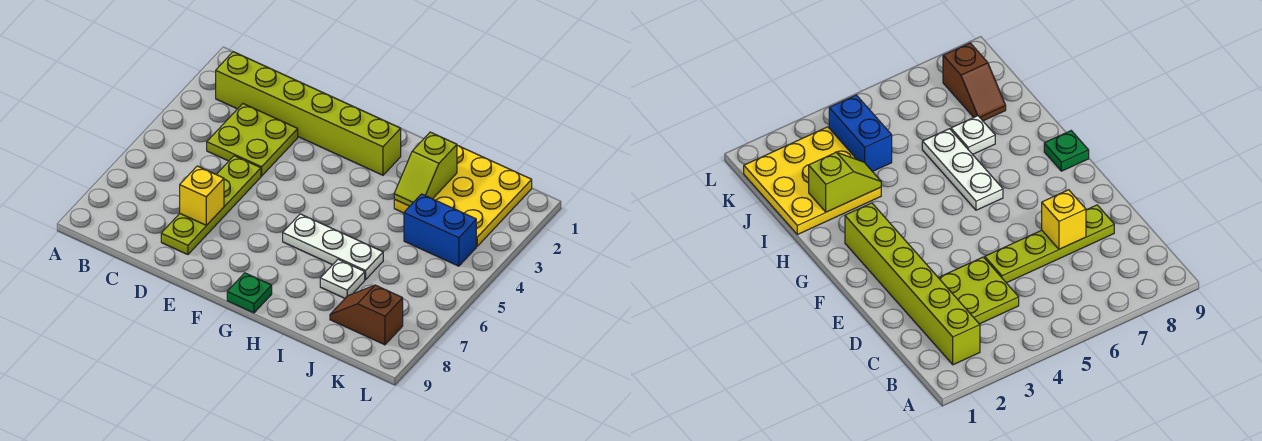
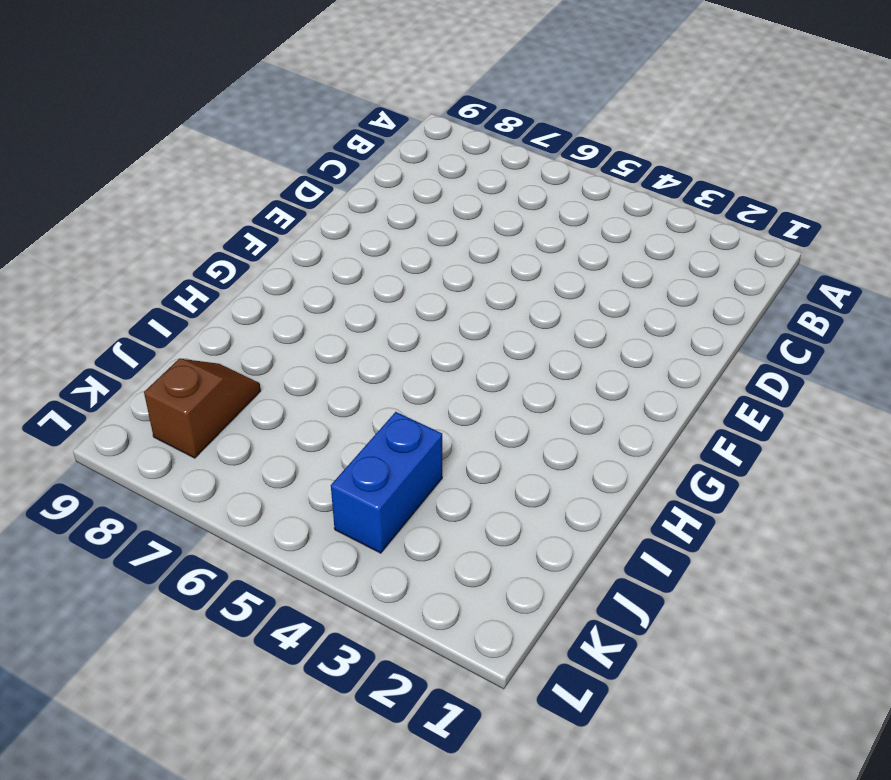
none -> lime brick B2:G2 level 1
none -> lime plate C3:D4 level 1

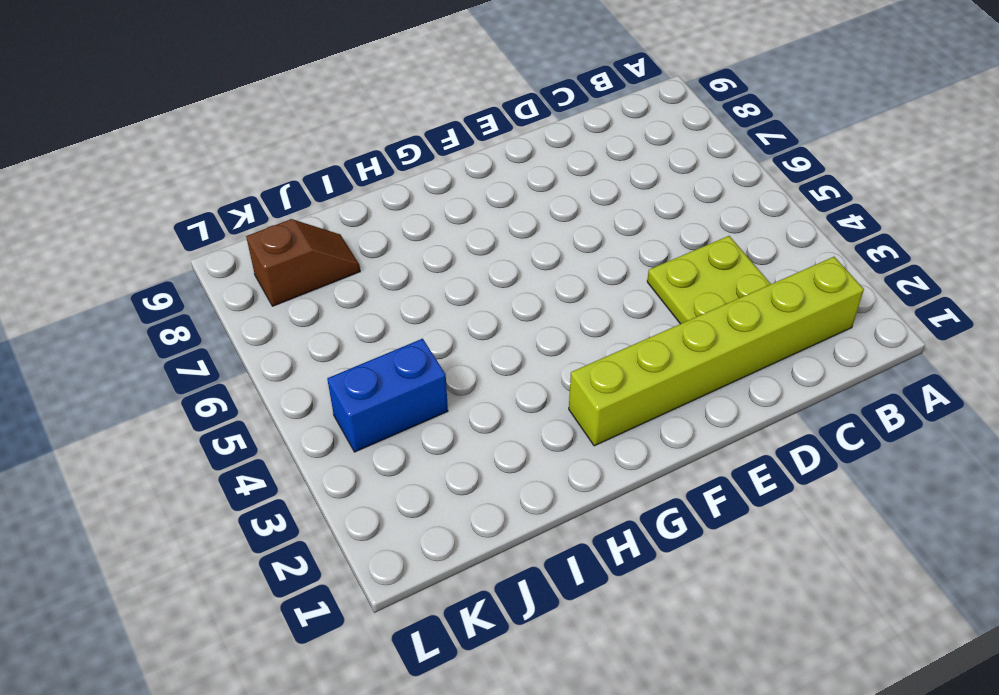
none -> lime plate D5:D8 level 1
none -> white plate G6:I6 level 1

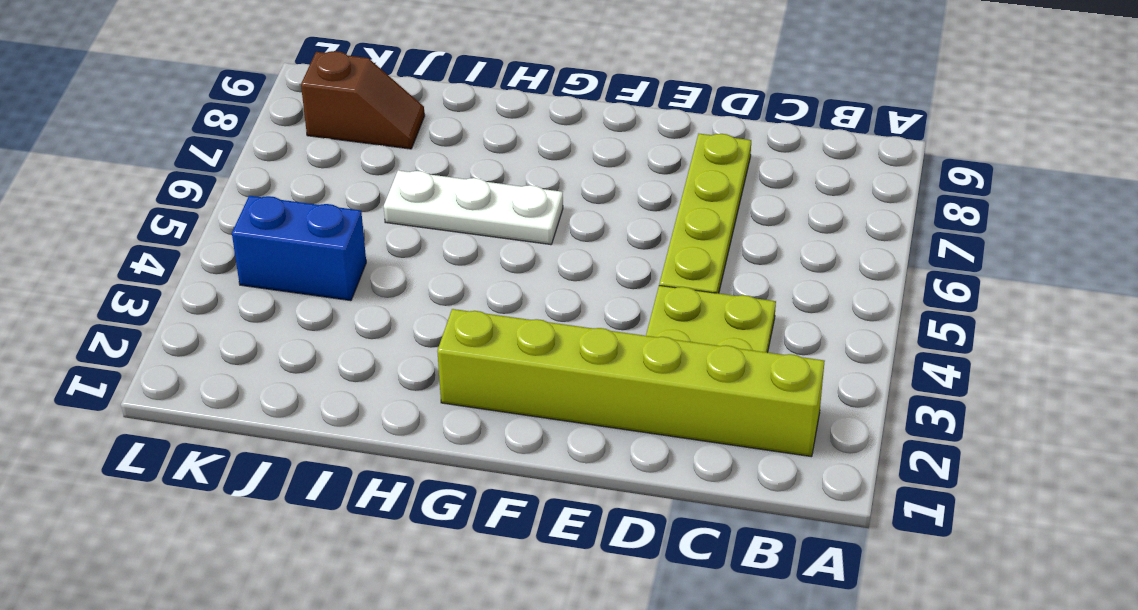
none -> green plate G9 level 1
none -> yellow plate I1:K3 level 1

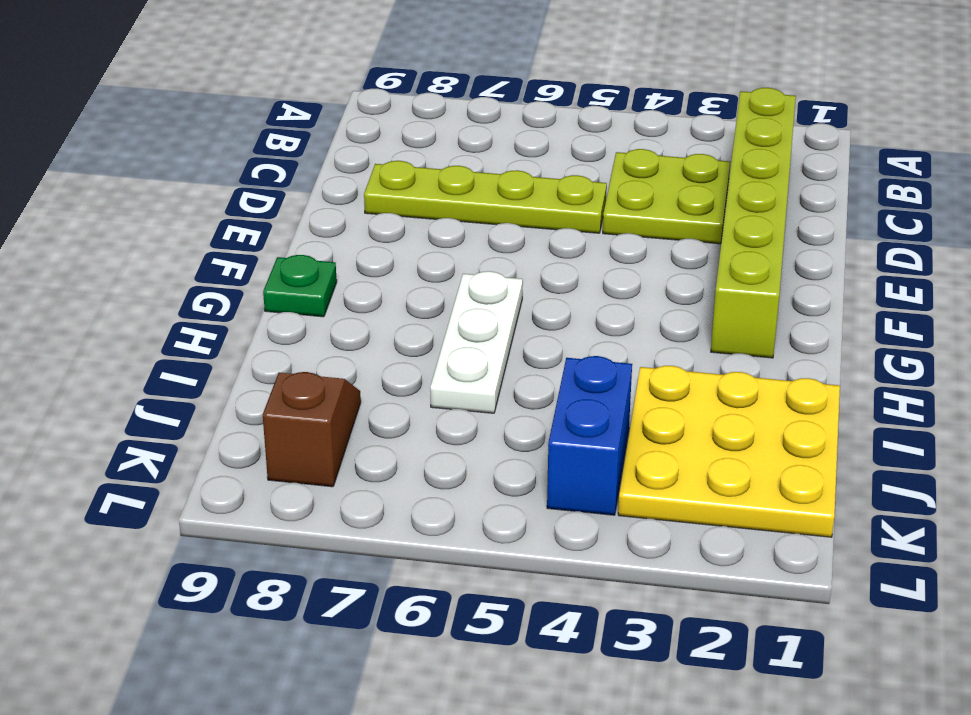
none -> white plate I7 level 1
none -> yellow brick D7 level 2

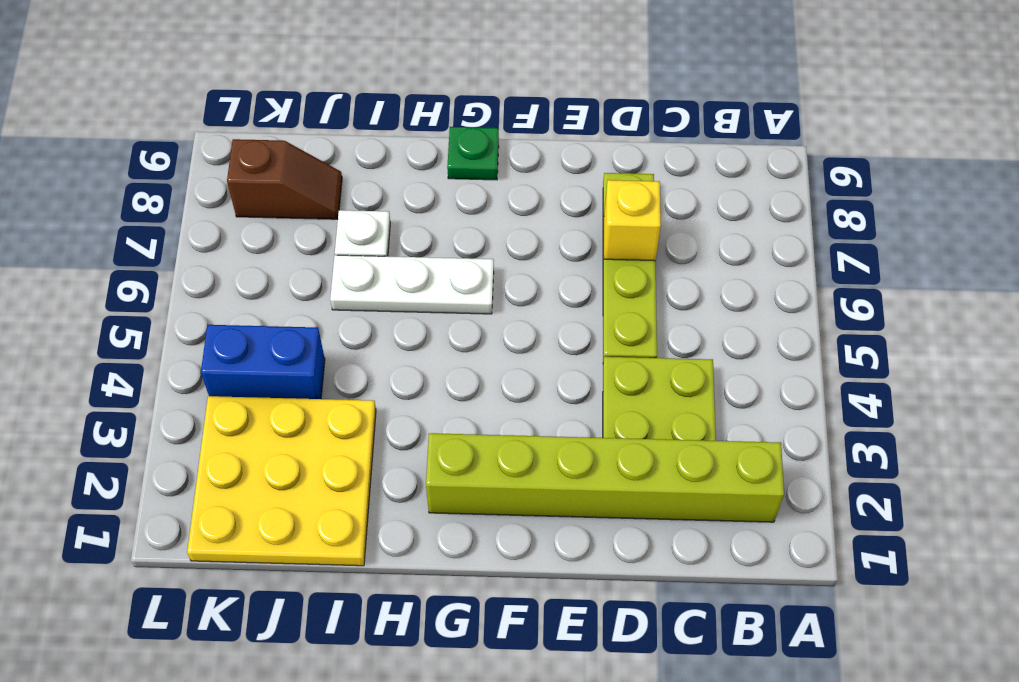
none -> lime slope I2:I3 level 2 top 2

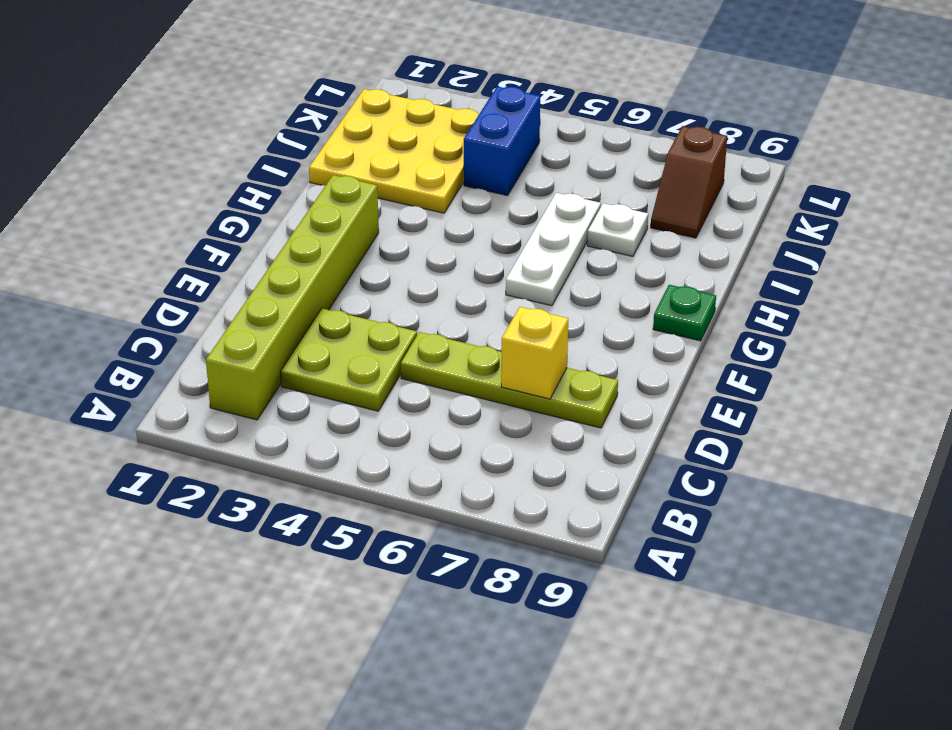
none -> lime slope I2:I3 level 2 top 2

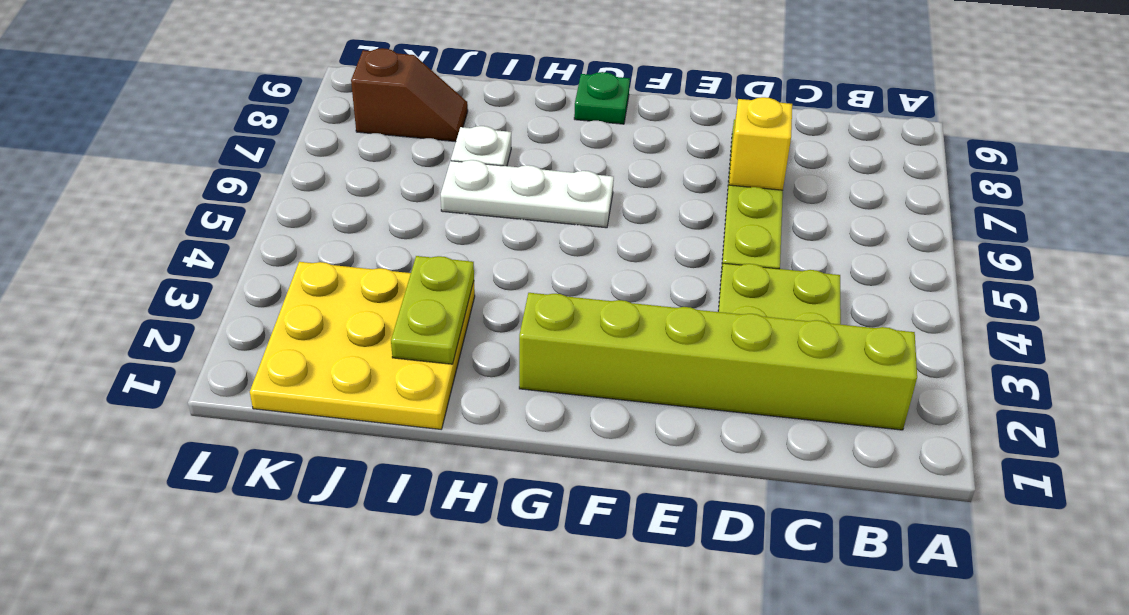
lime plate I2:I3 level 2 -> lime slope I2:I3 level 2 top 2
none -> blue brick J4:K4 level 1

